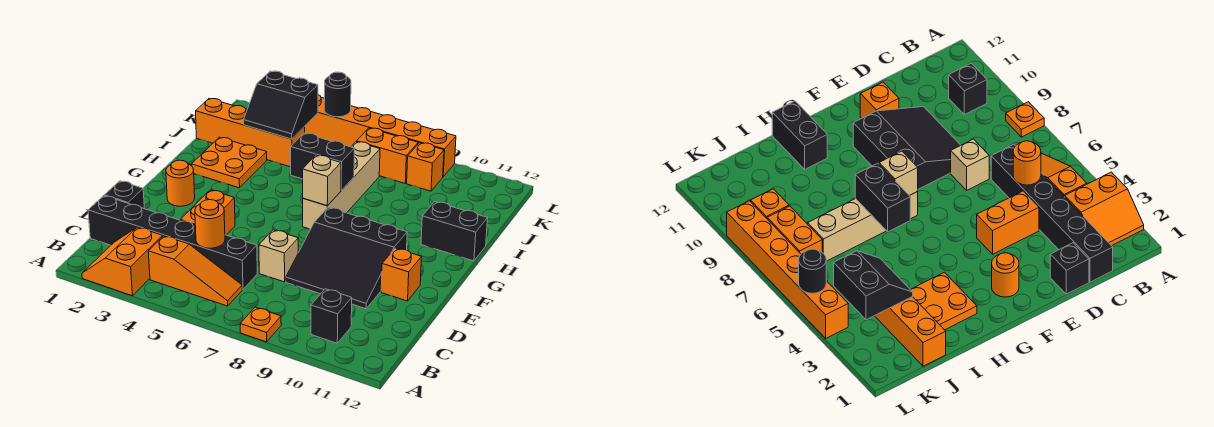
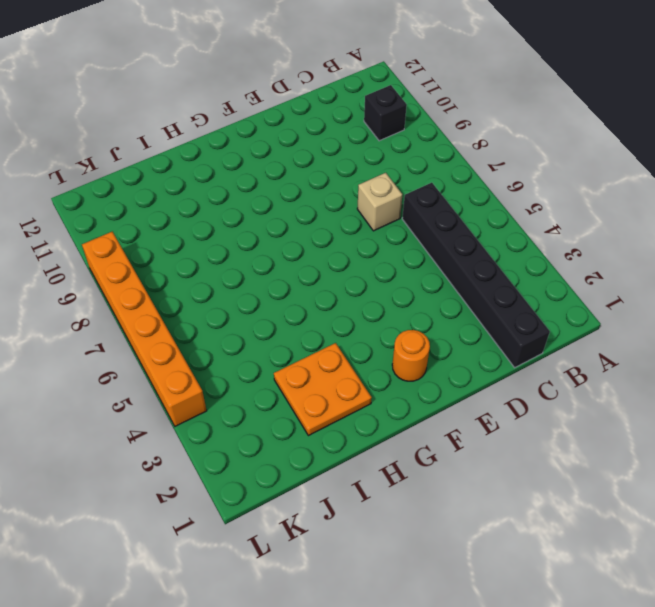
none -> orange slope A2:B3 level 1 top 3
none -> orange plate A8 level 1
none -> orange slope B4:B6 level 1 top 4

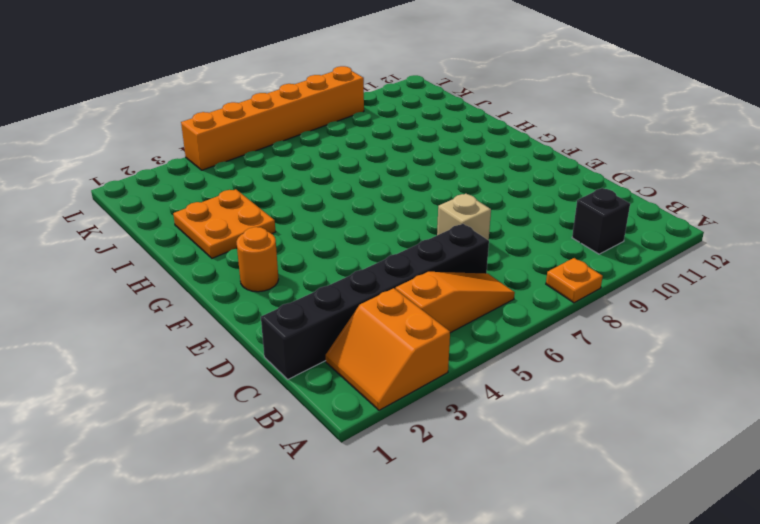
none -> black brick D1 level 1
none -> orange brick D4:E4 level 1
none -> black slope D8:F10 level 1 top F

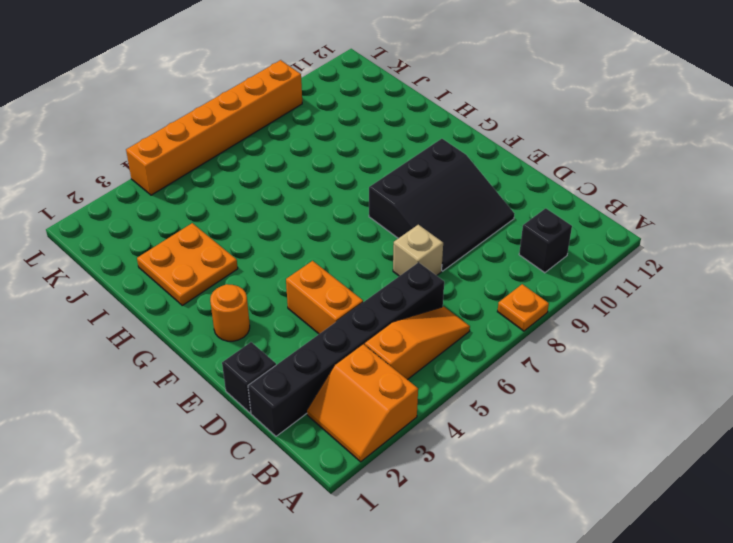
none -> orange brick E11 level 1
none -> tan brick G7:J7 level 1
none -> black brick H11:H12 level 1

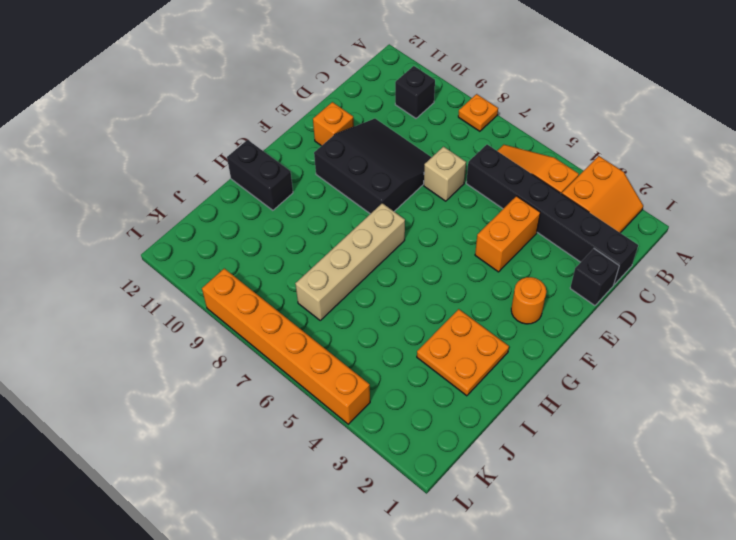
none -> orange brick J1:J4 level 1
none -> orange brick K7:K8 level 1
none -> orange brick K9 level 1

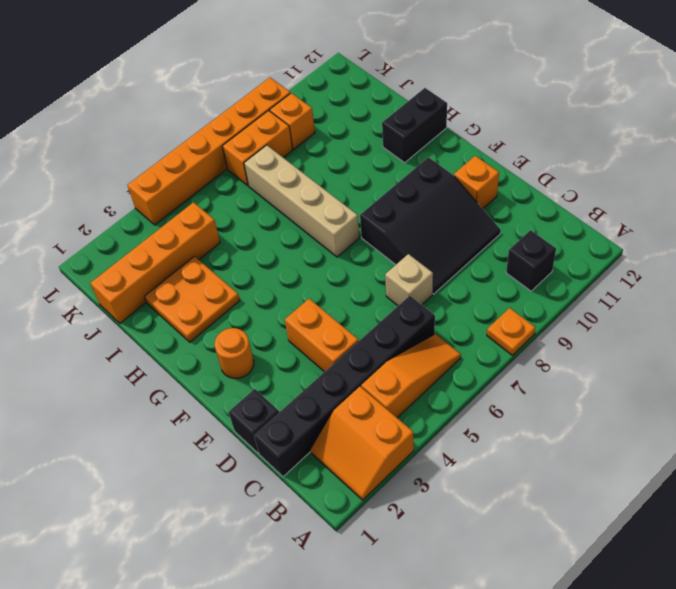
none -> orange round brick C5 level 2
none -> tan brick G7 level 2
none -> black brick H6:H7 level 2

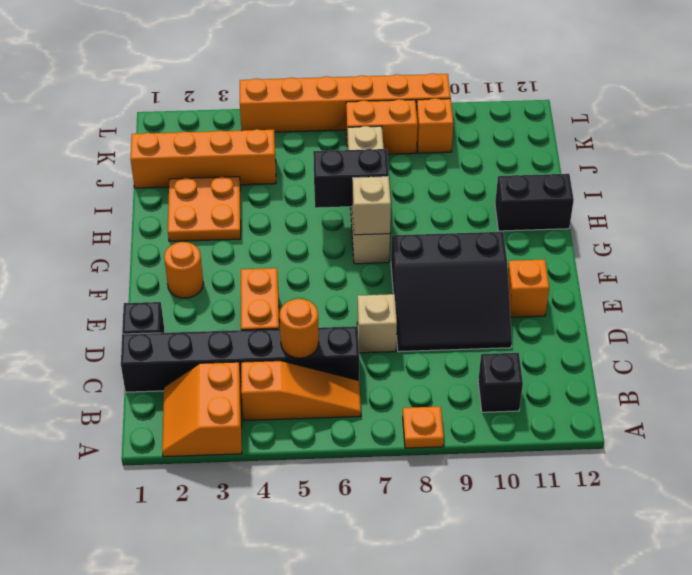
none -> black slope J3:K4 level 2 top K
none -> black round brick L5 level 2

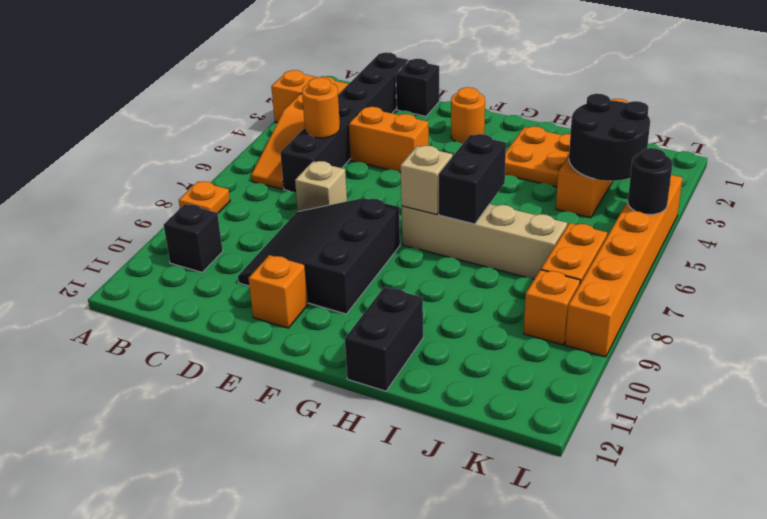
black round brick J3:K4 level 2 -> black slope J3:K4 level 2 top K

